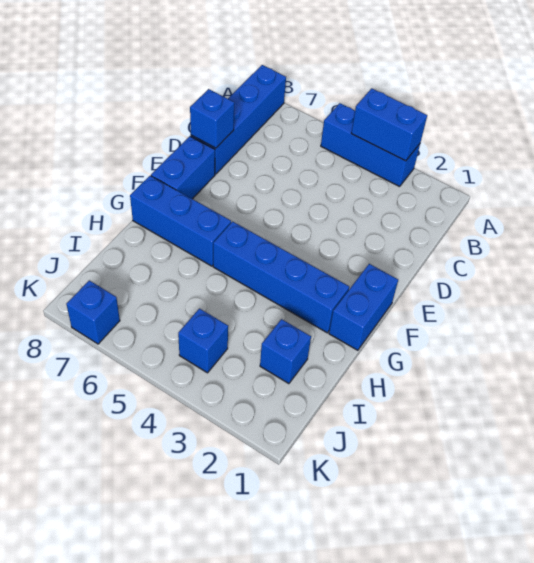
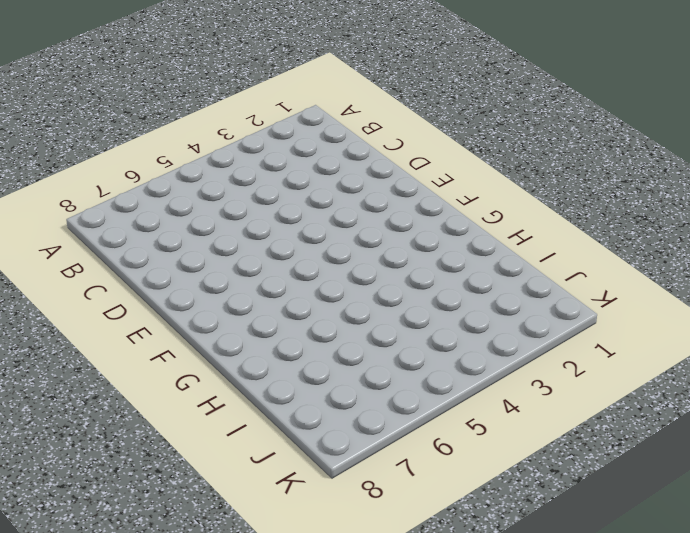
none -> blue brick A3:A5 level 1
none -> blue brick A8:D8 level 1

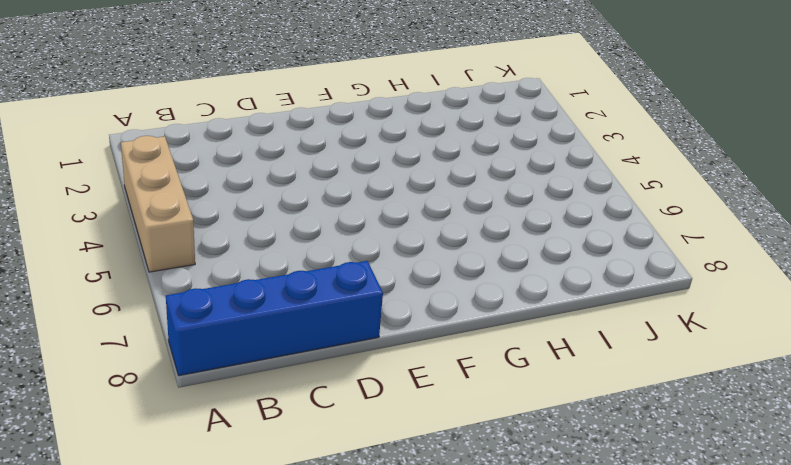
tan brick A3:A5 level 1 -> blue brick A3:A5 level 1
none -> blue brick E8:F8 level 1
none -> blue brick F1:G1 level 1

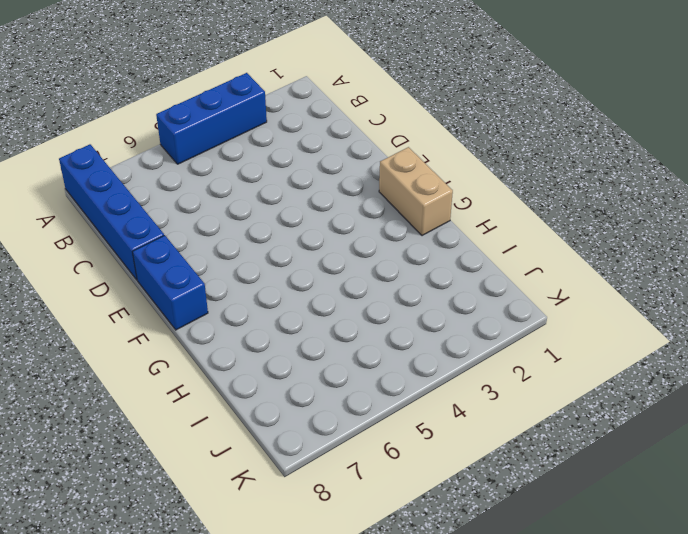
tan brick F1:G1 level 1 -> blue brick F1:G1 level 1
none -> blue brick G2:G5 level 1
none -> blue brick G6:G8 level 1

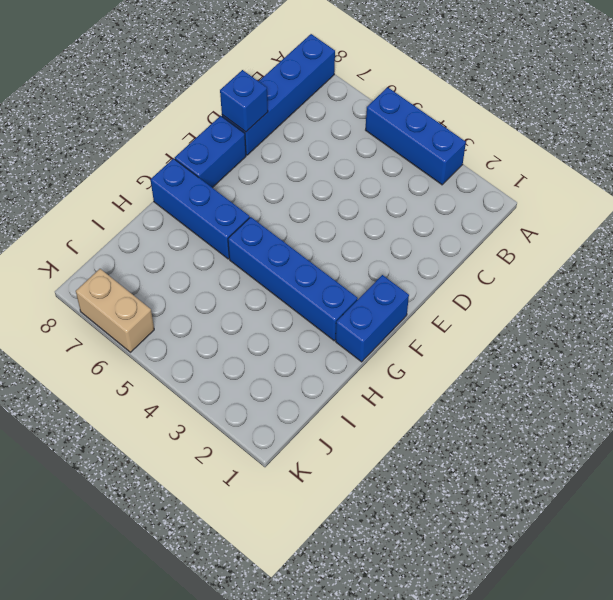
tan brick K6:K7 level 1 -> blue brick K7 level 1
none -> blue brick I2 level 1
none -> blue brick J4 level 1

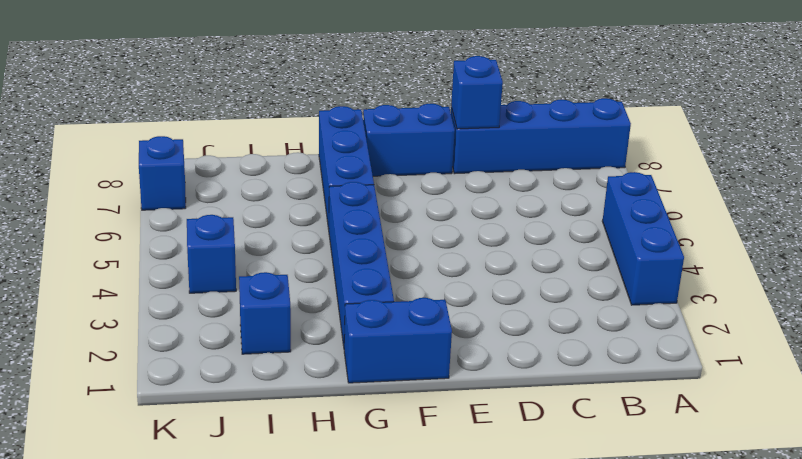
none -> blue brick A3:A4 level 2

